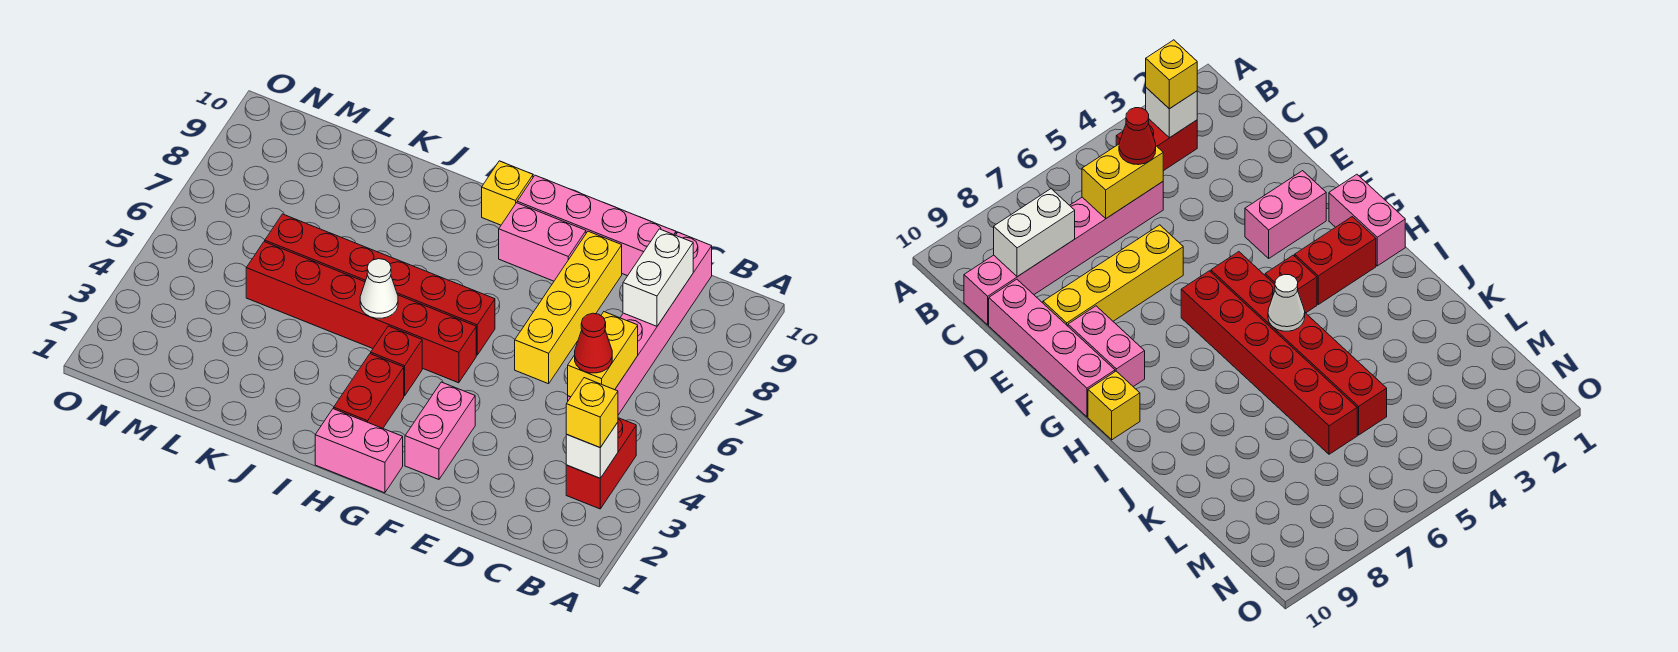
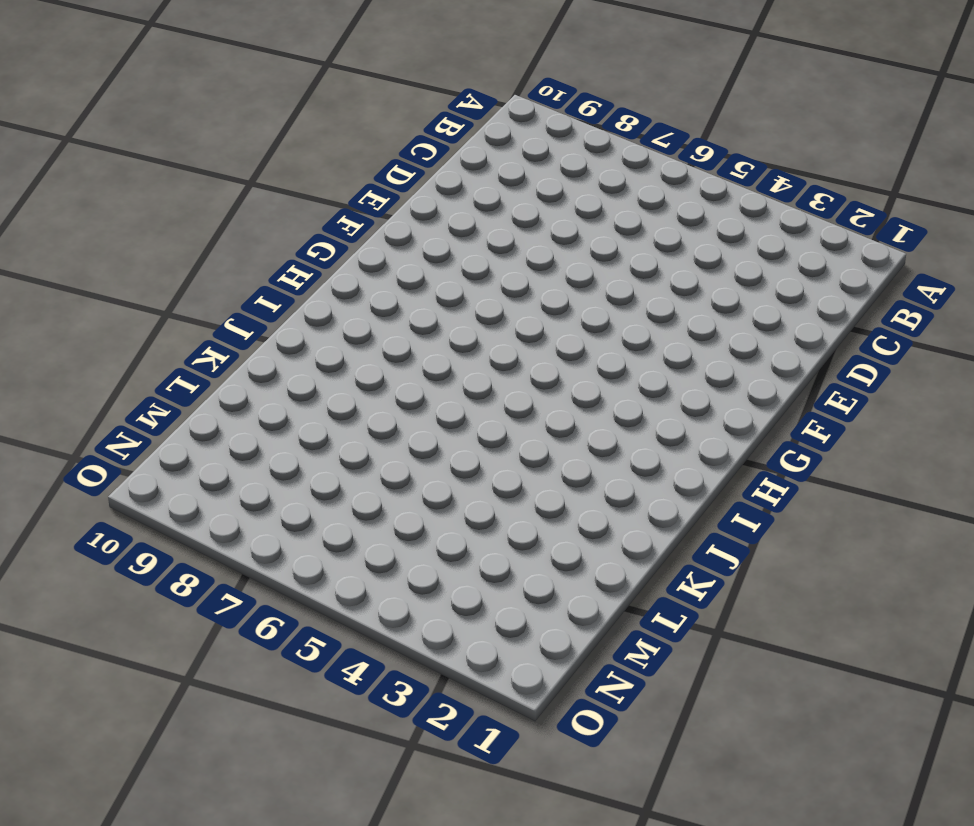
none -> red brick B3:B4 level 1
none -> pink brick C5:C10 level 1
none -> pink brick D10:G10 level 1

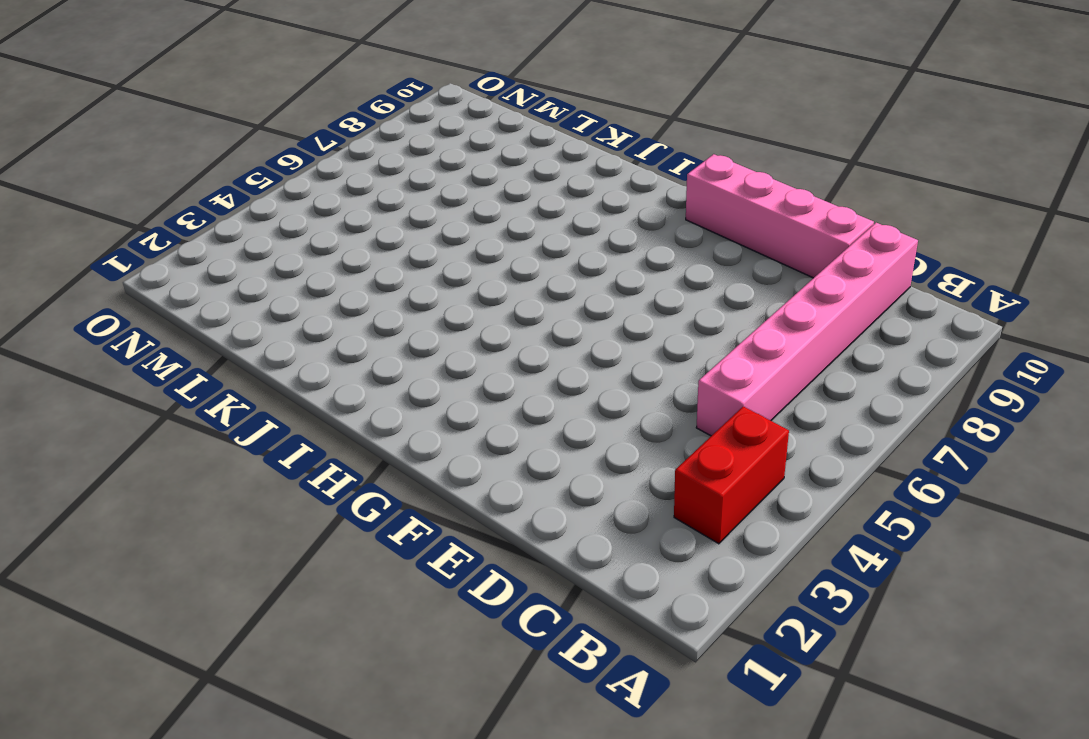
none -> yellow brick E6:E9 level 1
none -> pink brick F2:F3 level 1
none -> pink brick F9:G9 level 1

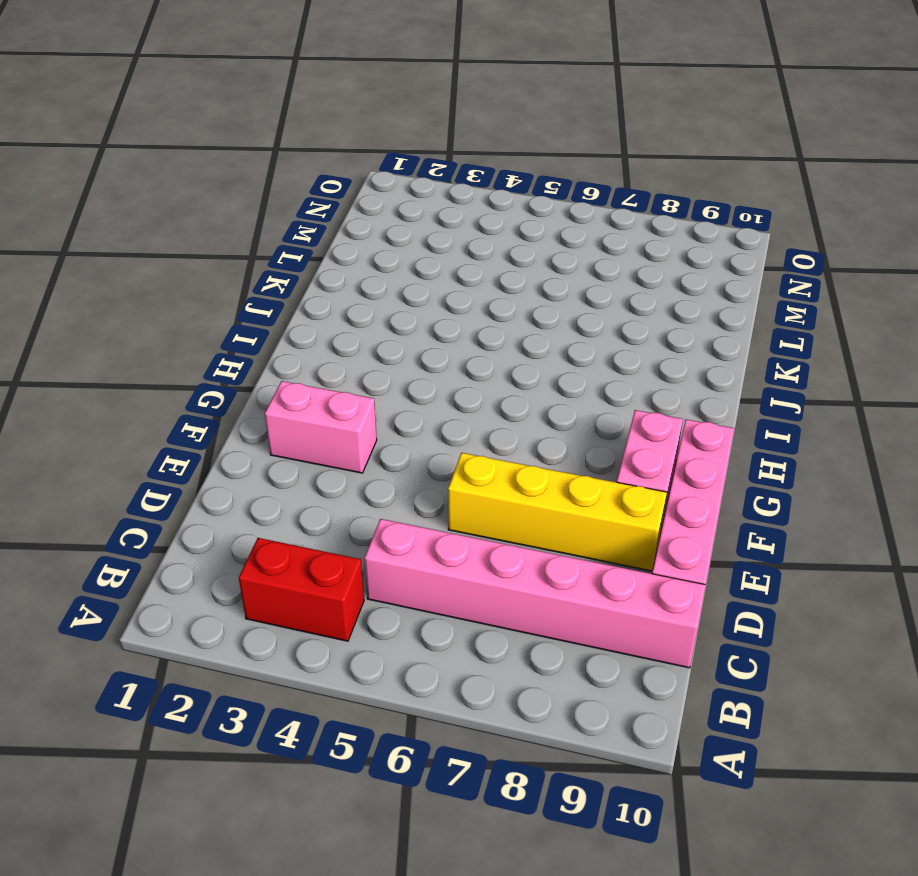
none -> pink brick G1:H1 level 1
none -> red brick G5:L5 level 1
none -> red brick G6:L6 level 1

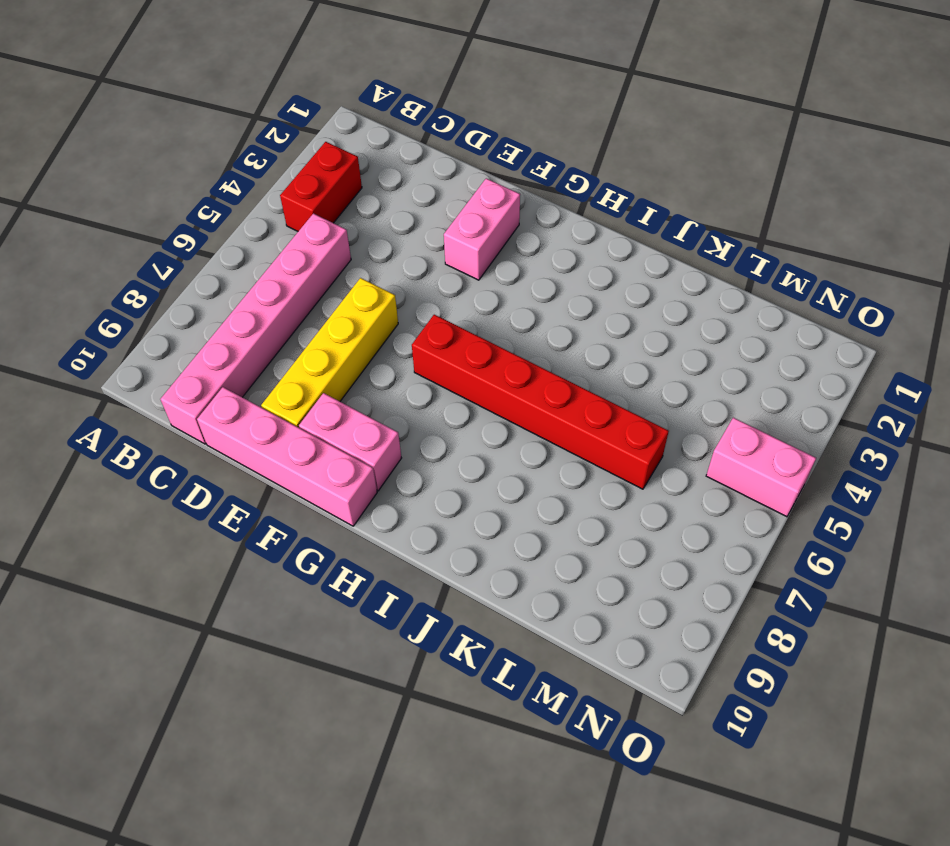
pink brick N5:O5 level 1 -> pink brick G1:H1 level 1
none -> red brick G5:L5 level 1
none -> red brick H2:H3 level 1
none -> red brick H4 level 1

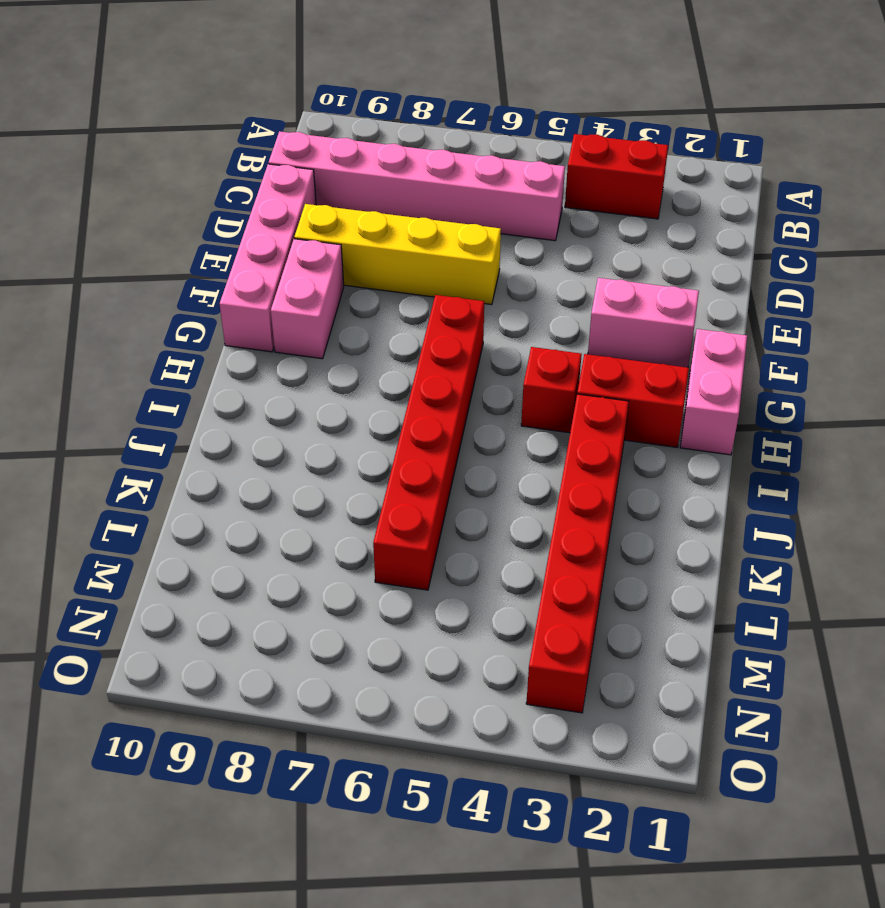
red brick I3:N3 level 1 -> red brick G5:L5 level 1
none -> yellow brick H10 level 1
none -> white brick B3 level 2
none -> yellow brick C5:C6 level 2

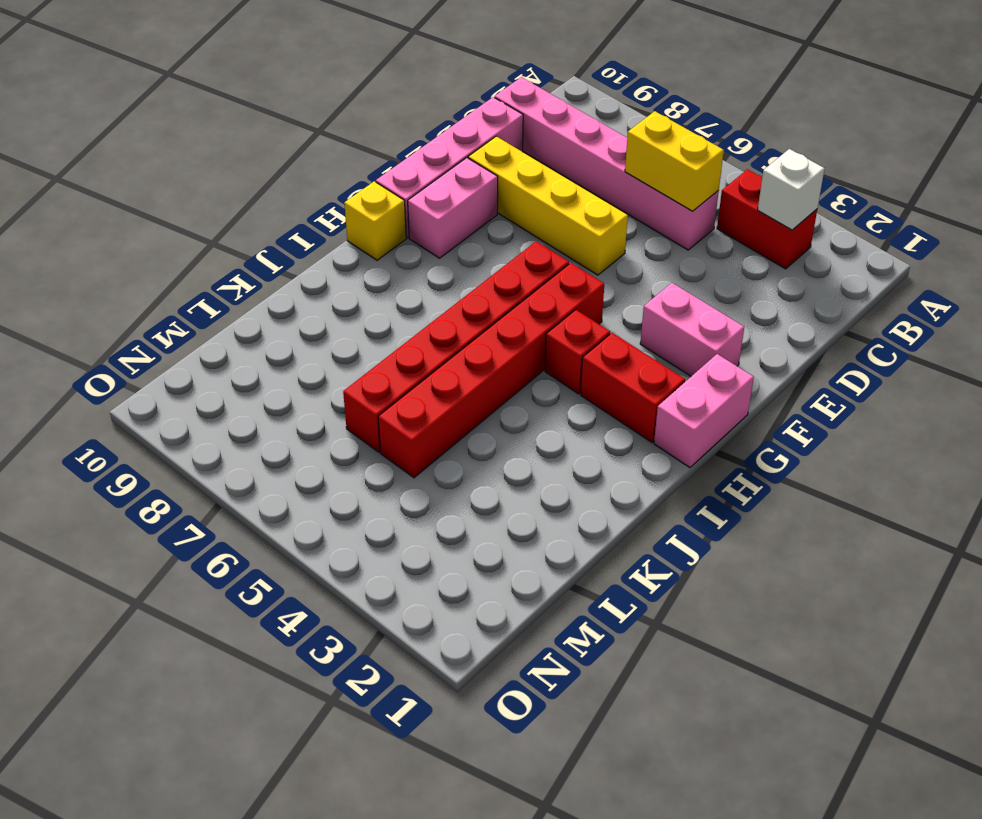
none -> white brick C8:C9 level 2
none -> white cone I5 level 2
none -> yellow brick B3 level 3

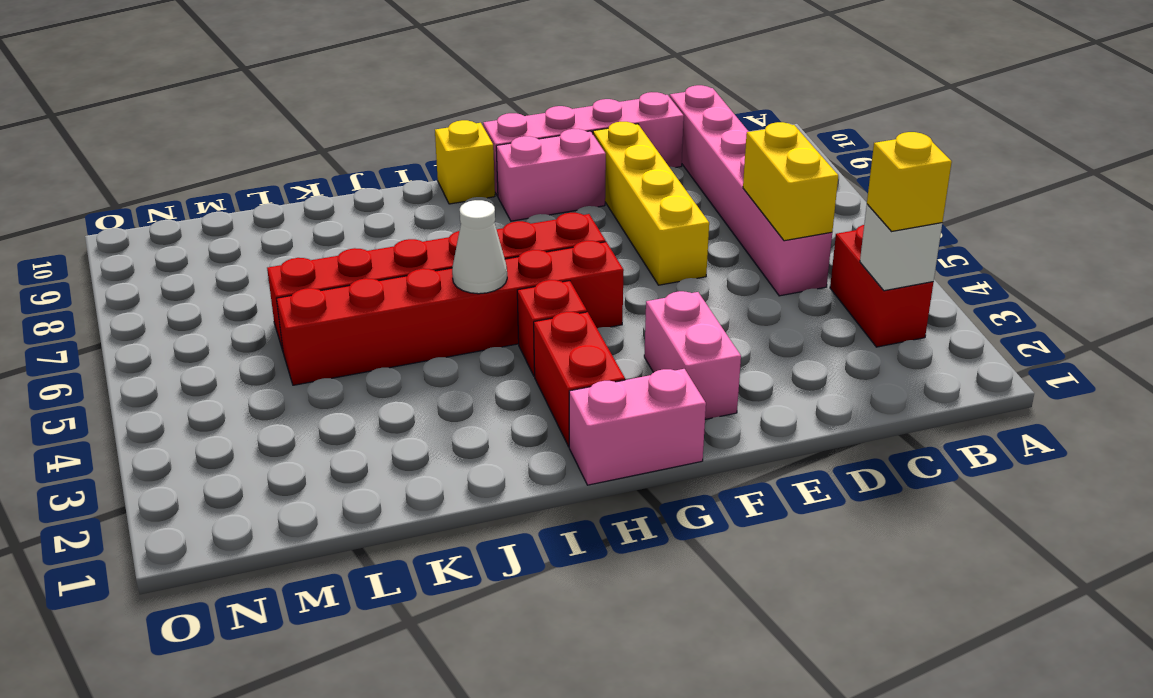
none -> white brick C8:C9 level 2
none -> red cone C5 level 3

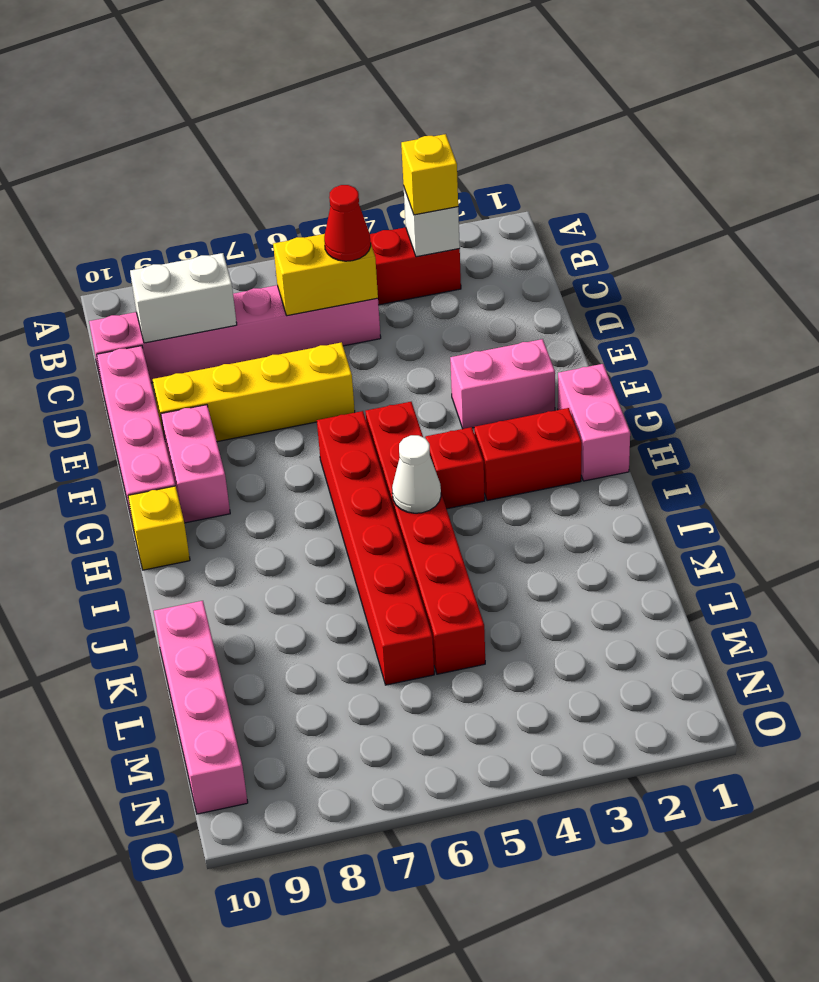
pink brick K10:N10 level 1 -> none

